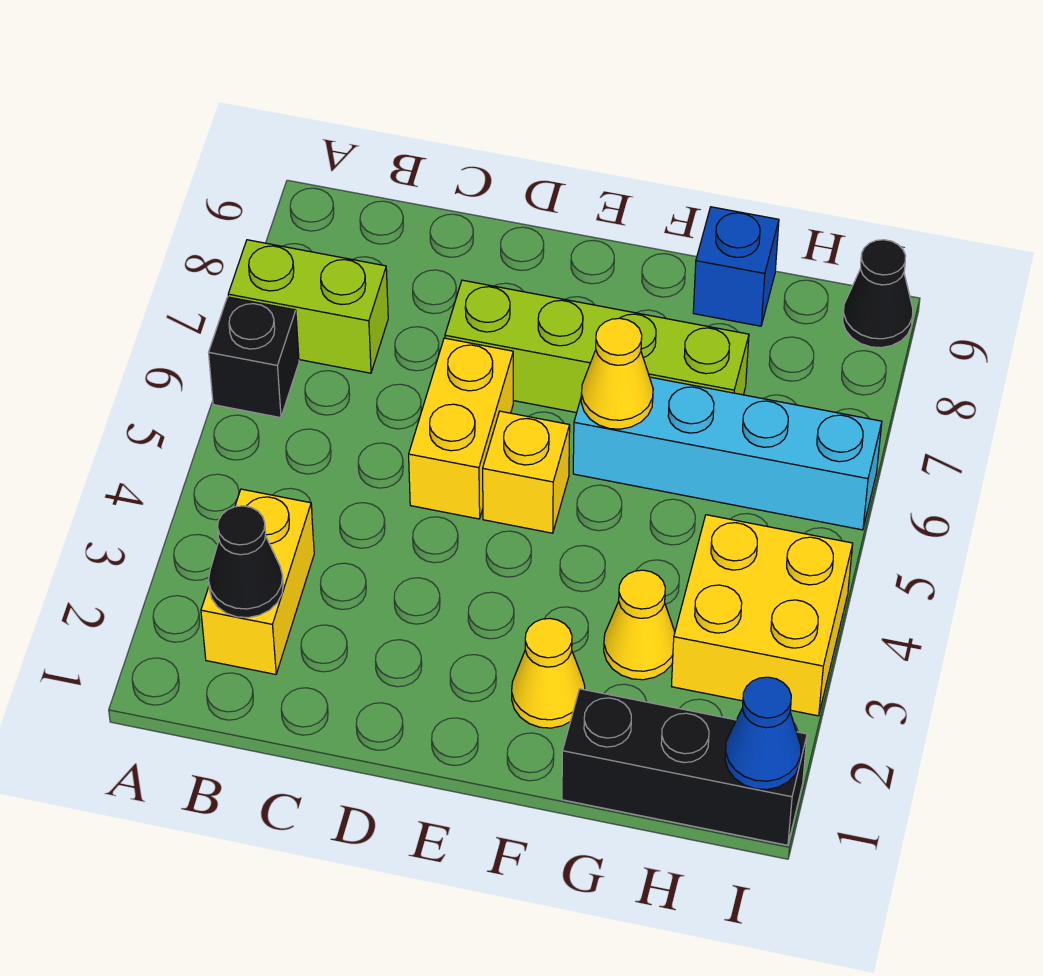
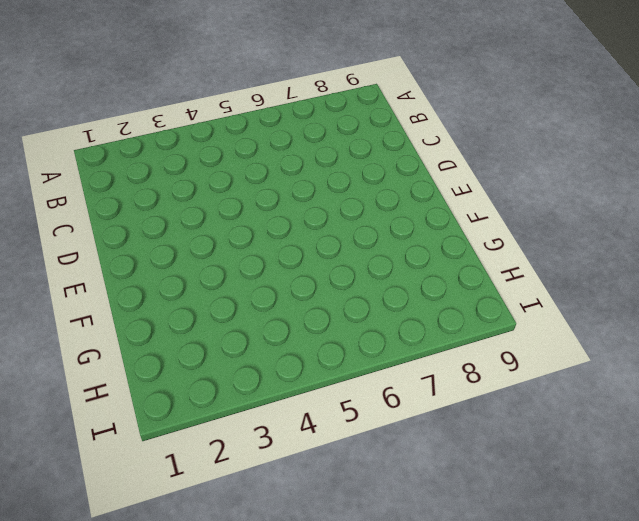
none -> black brick A6 level 1
none -> lime brick A7:B7 level 1
none -> yellow brick B2:B3 level 1

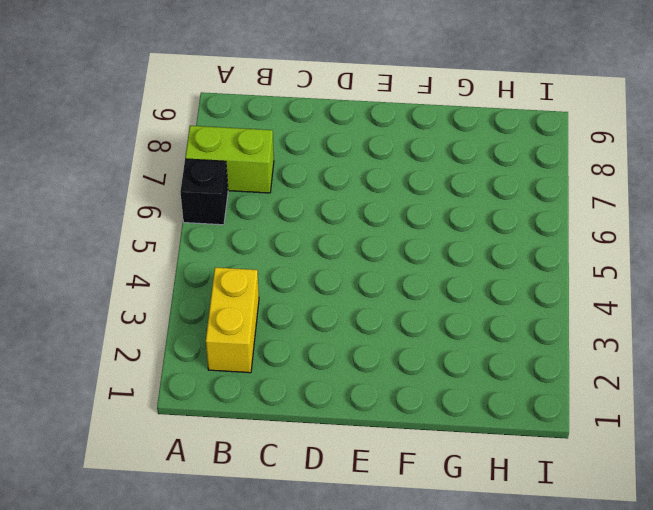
none -> yellow brick D5:D6 level 1
none -> lime brick D7:G7 level 1
none -> yellow brick E5 level 1

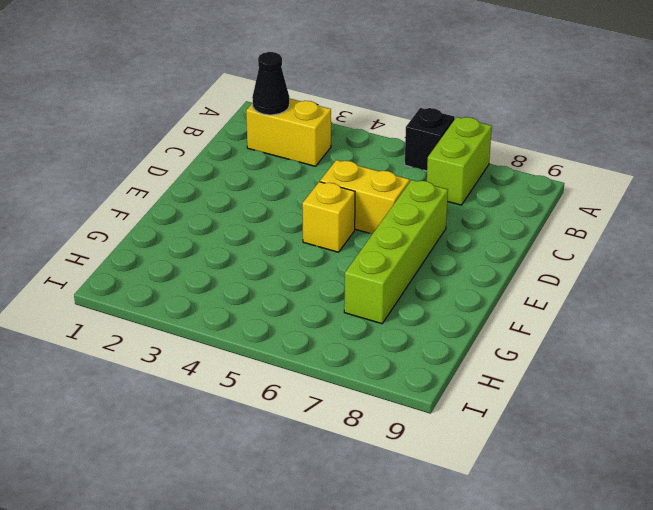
none -> yellow cone F2 level 1
none -> cyan brick F6:I6 level 1
none -> black brick G1:I1 level 1

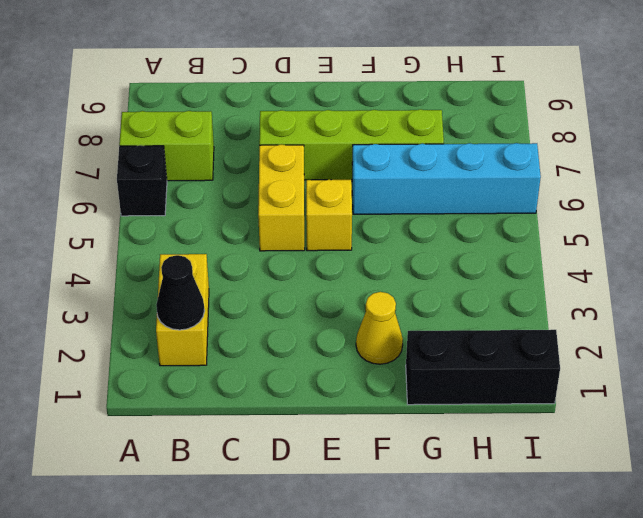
none -> yellow cone G3 level 1
none -> blue brick G9 level 1
none -> yellow brick H3:I4 level 1

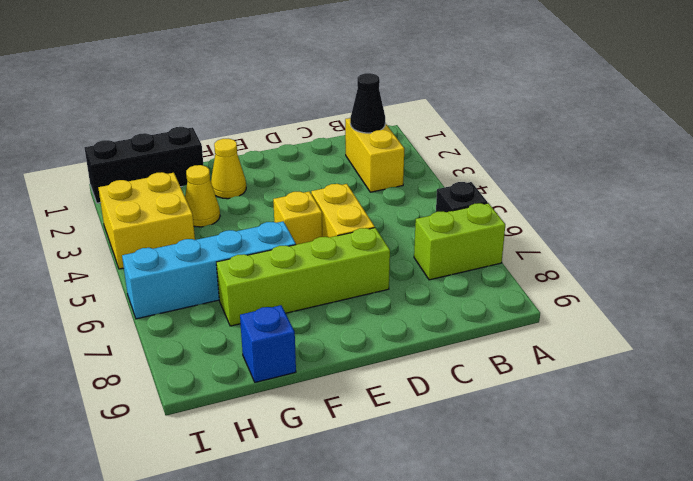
none -> black cone I9 level 1
none -> yellow cone F6 level 2
none -> blue cone I1 level 2

